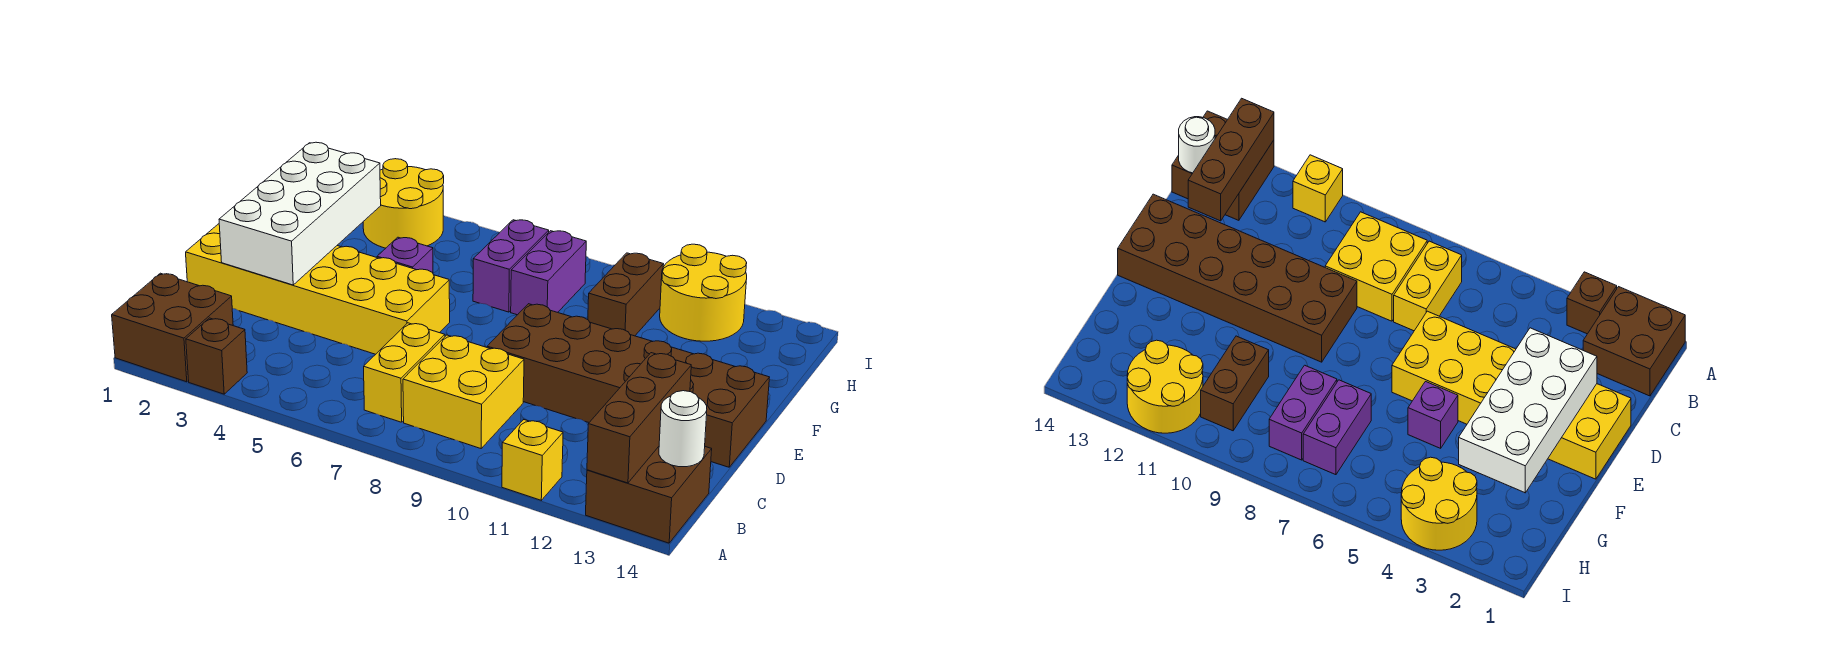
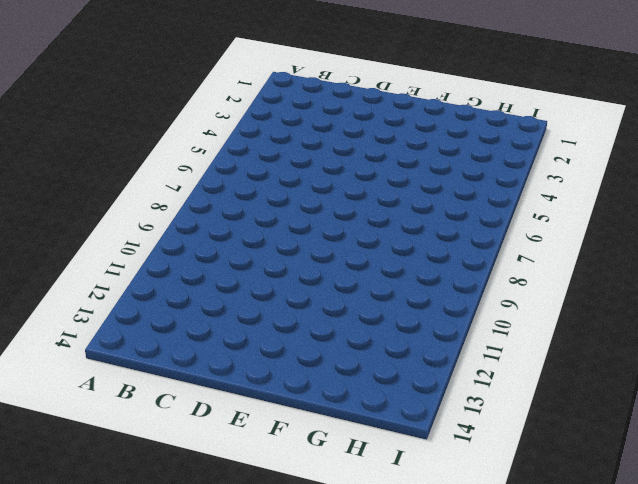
none -> brown brick A1:B2 level 1
none -> brown brick A3 level 1
none -> yellow brick A11 level 1

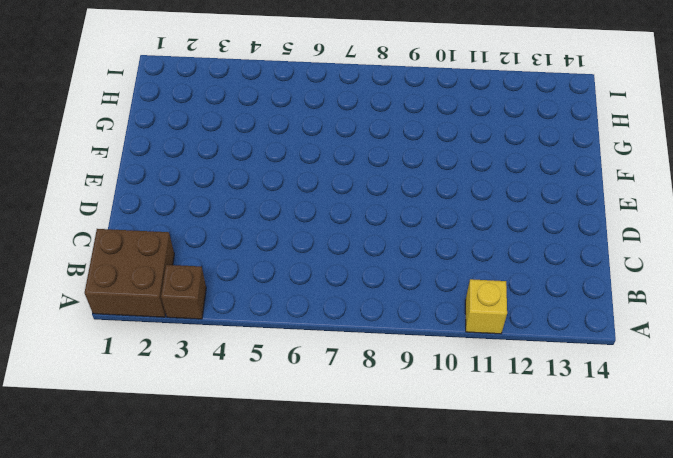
none -> brown brick A13:B14 level 1
none -> yellow brick B7:C7 level 1
none -> yellow brick B8:C9 level 1

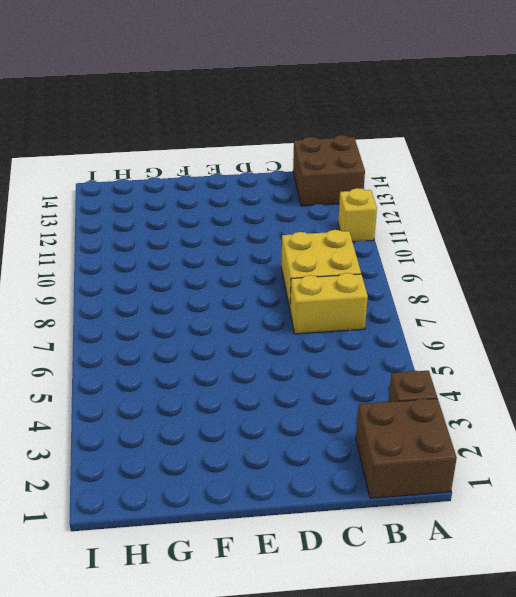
none -> yellow brick D1:E6 level 1
none -> brown brick D9:E14 level 1
none -> purple brick F5 level 1

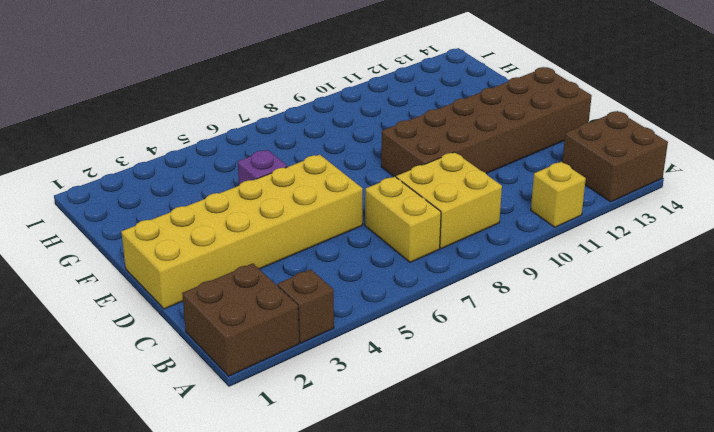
none -> purple brick G7:H7 level 1
none -> purple brick G8:H8 level 1
none -> brown brick G10:H10 level 1

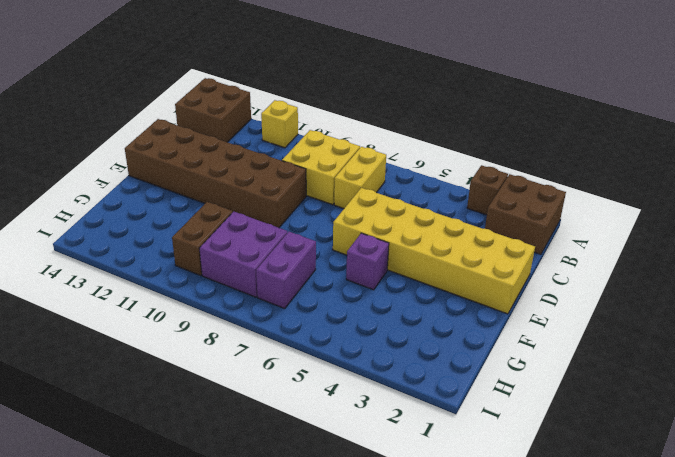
purple brick G8:H9 level 1 -> purple brick G8:H8 level 1
none -> yellow round brick H3:I4 level 1
none -> yellow round brick H11:I12 level 1
none -> brown brick A13:C13 level 2

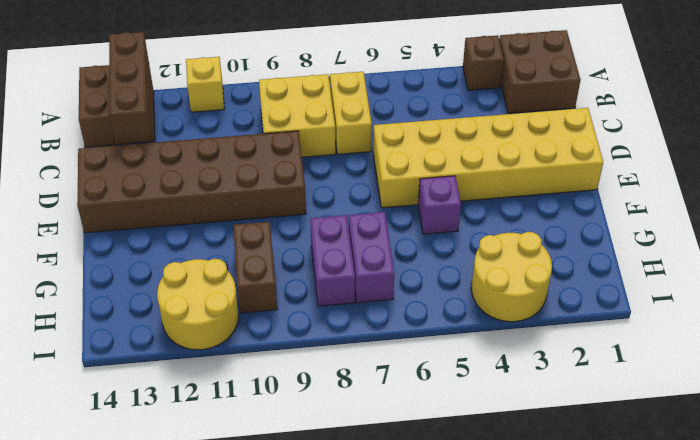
none -> white round brick B14 level 2
none -> white brick D2:G3 level 2

